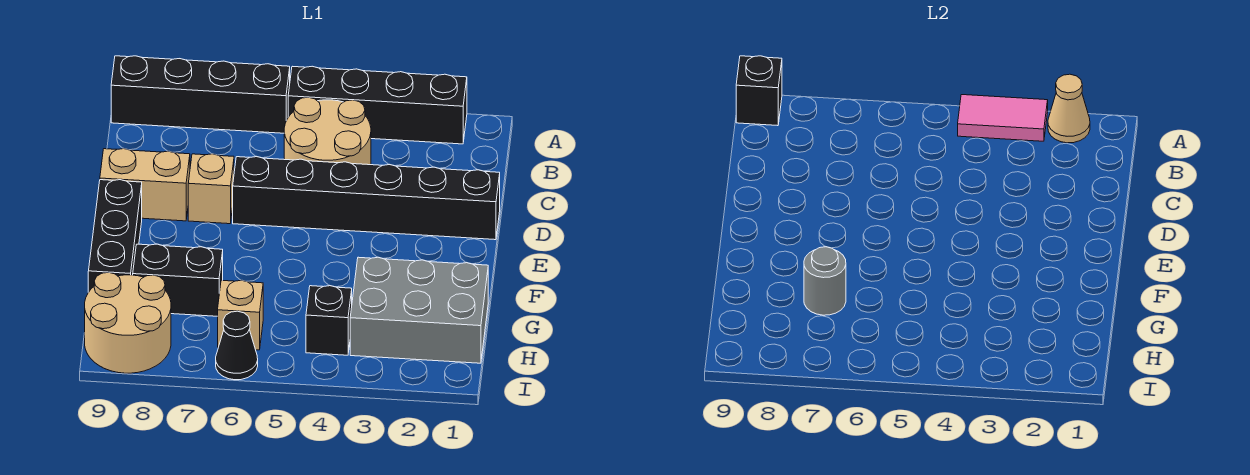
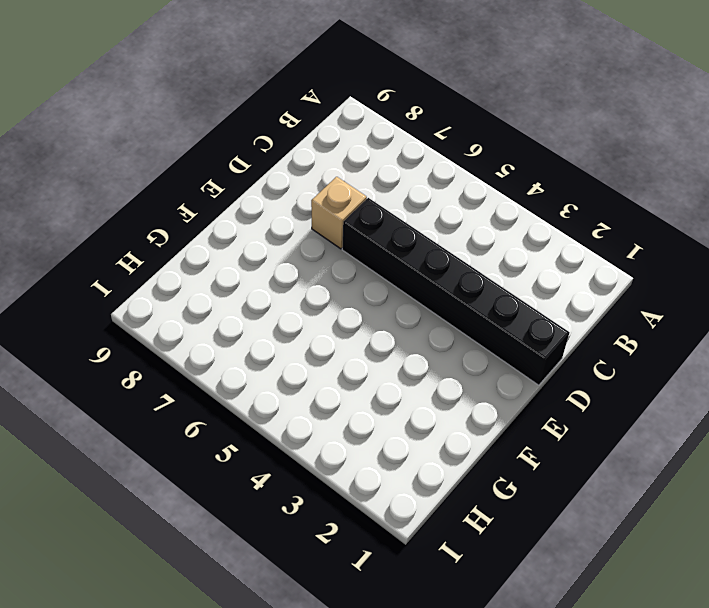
none -> black brick A2:A5 level 1
none -> black brick A6:A9 level 1
none -> tan round brick B4:C5 level 1

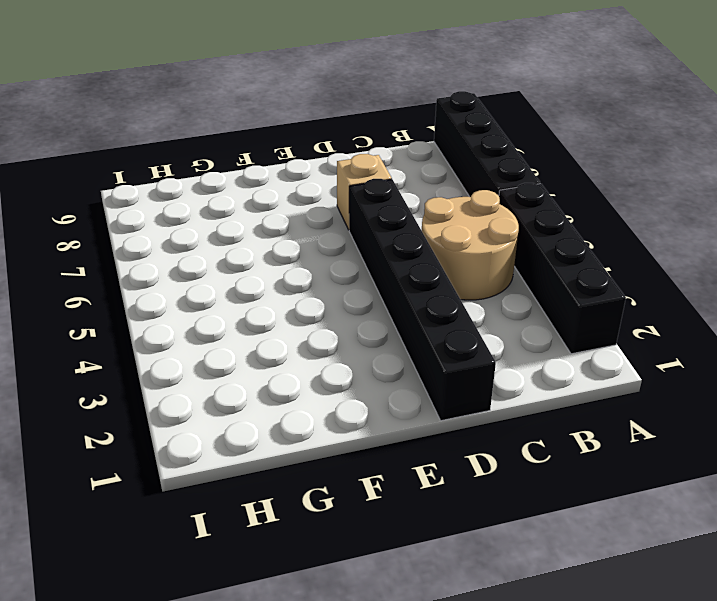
none -> tan brick D8:D9 level 1
none -> black brick E9:G9 level 1
none -> grey brick G1:H3 level 1

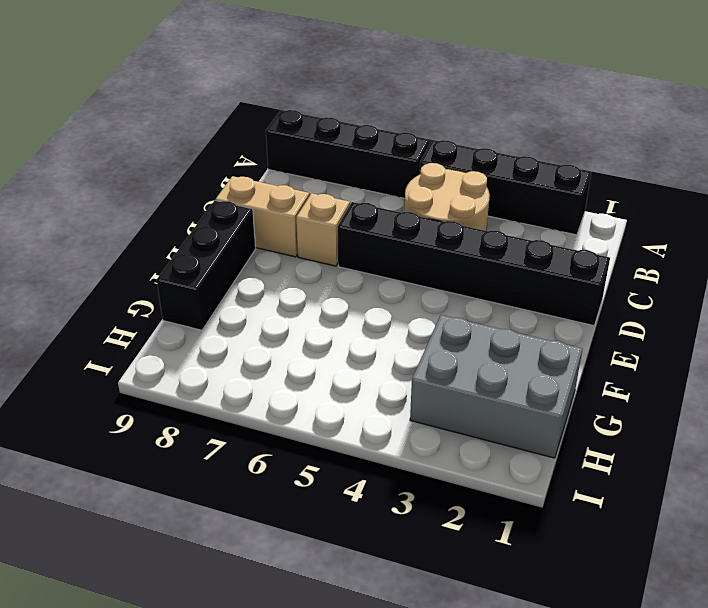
none -> black brick G7:G8 level 1
none -> black brick H4 level 1
none -> tan brick H6 level 1

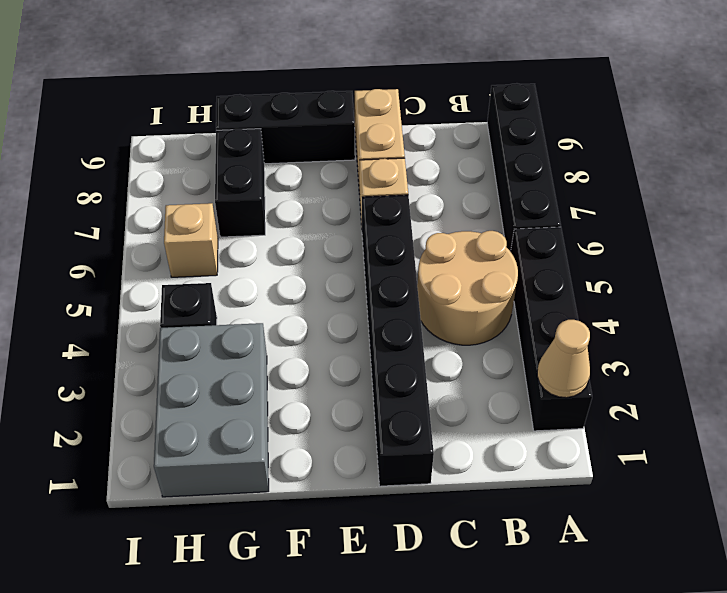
none -> tan round brick H8:I9 level 1
none -> black cone I6 level 1
none -> pink tile A3:A4 level 2

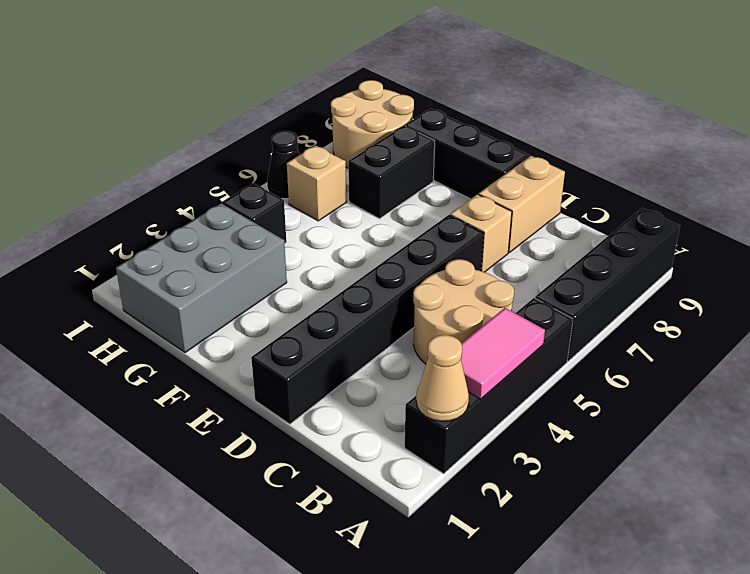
none -> black brick A9 level 2
none -> grey round brick G7 level 2

